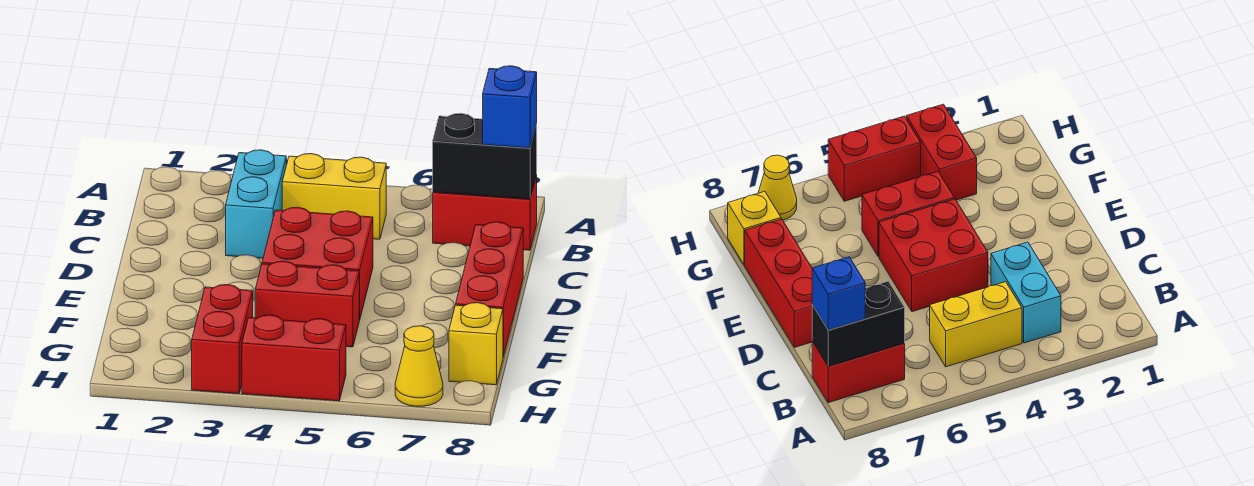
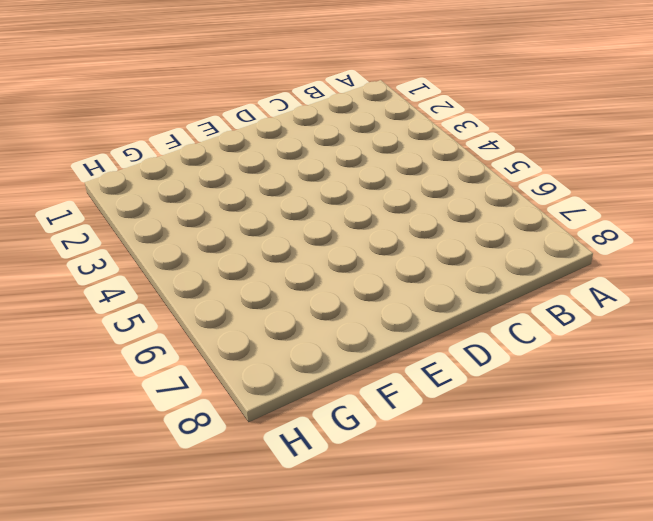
none -> cyan brick B3:C3 level 1
none -> yellow brick B4:B5 level 1
none -> red brick B7:B8 level 1

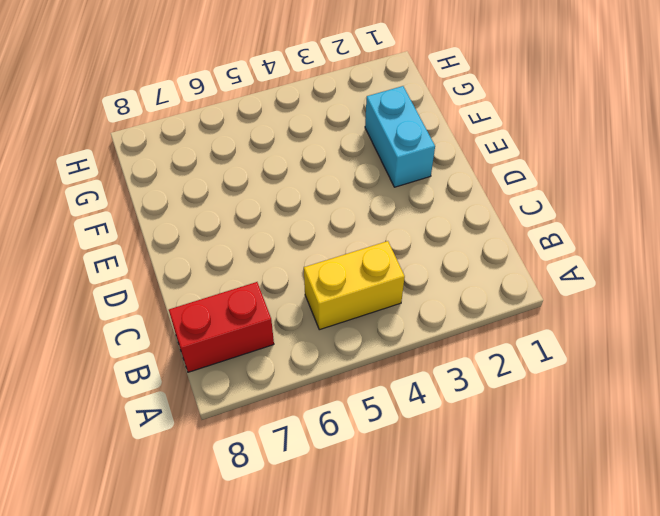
cyan brick E2:F2 level 1 -> cyan brick B3:C3 level 1
none -> red brick D4:E5 level 1
none -> red brick D8:F8 level 1
none -> red brick F4:F5 level 1

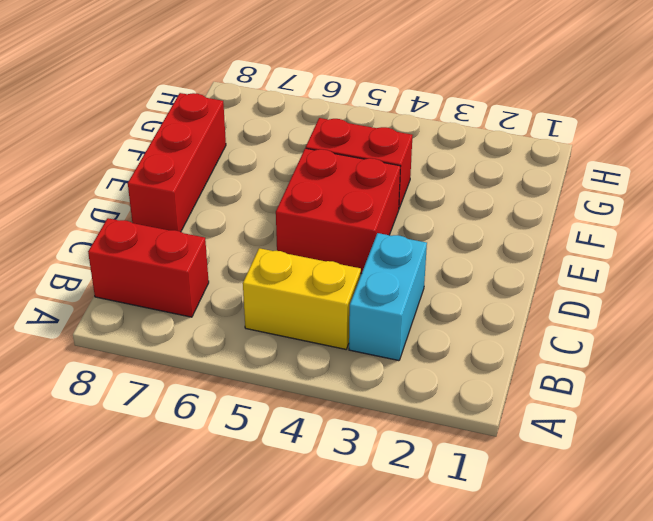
none -> red brick G3:H3 level 1
none -> yellow brick G8 level 1
none -> red brick H4:H5 level 1

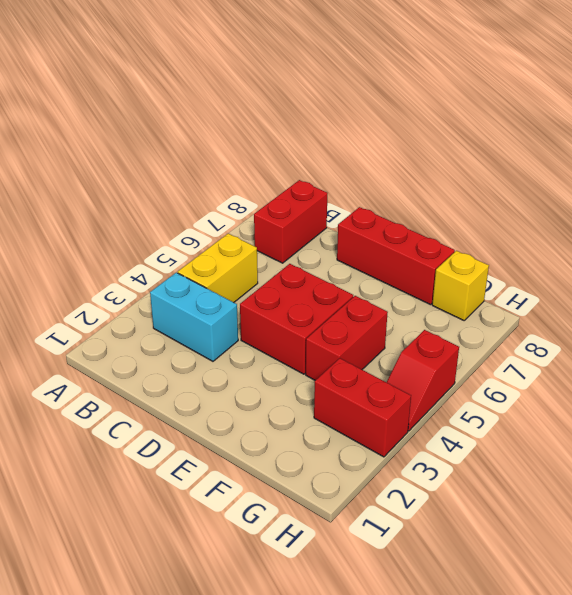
red slope H4:H5 level 1 top 5 -> red brick H4:H5 level 1
none -> yellow cone H7 level 1
none -> black brick B7:B8 level 2
none -> blue brick B8 level 3

